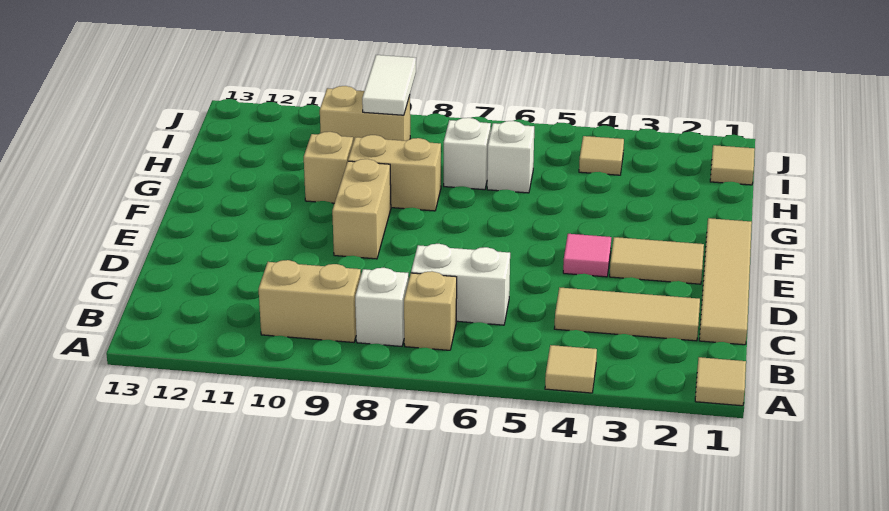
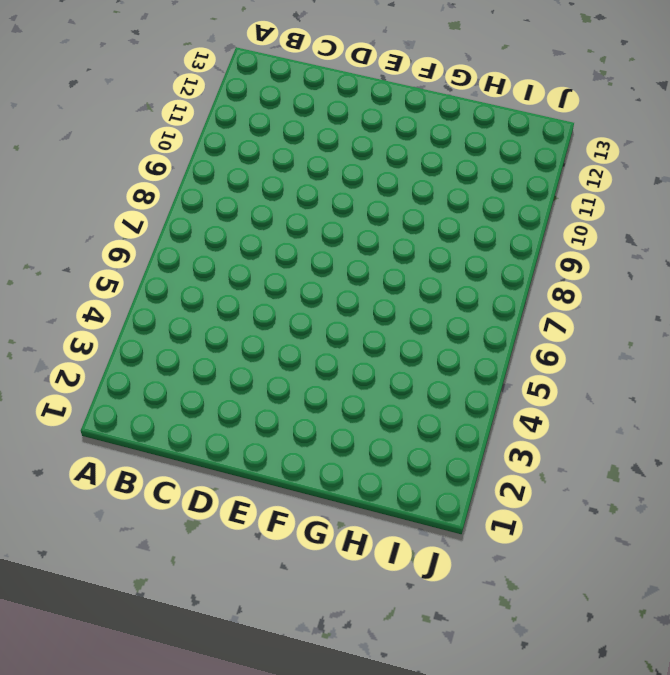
none -> tan tile A1 level 1
none -> tan tile A4 level 1
none -> tan brick B7 level 1

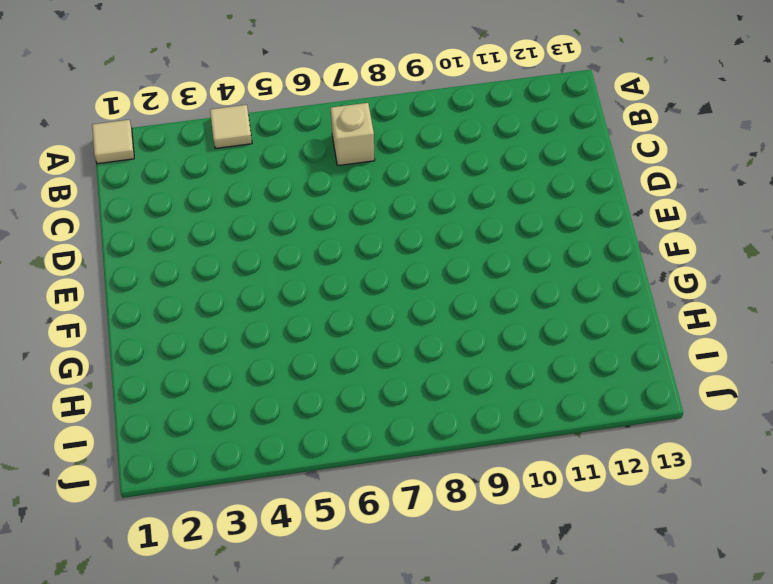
none -> white brick B8 level 1
none -> tan brick B9:B10 level 1
none -> tan tile C1:F1 level 1

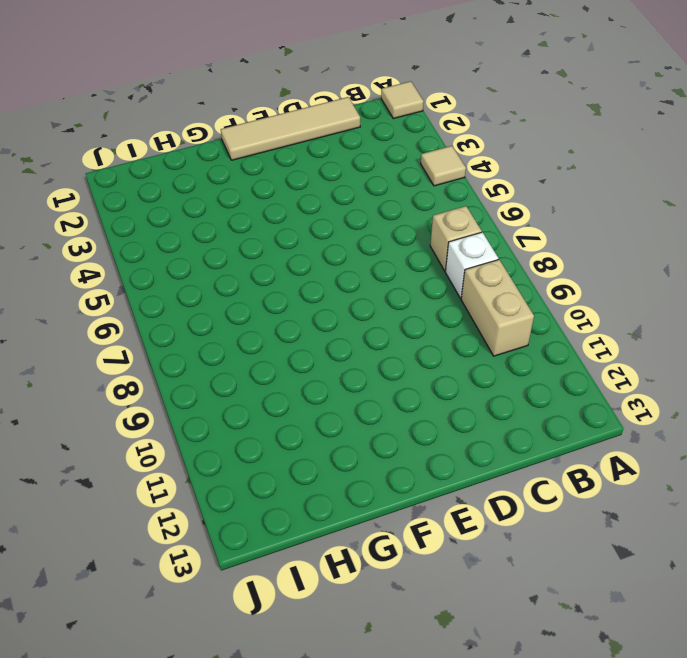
none -> tan tile C2:C4 level 1
none -> white brick C6:C7 level 1
none -> tan tile E2:E3 level 1

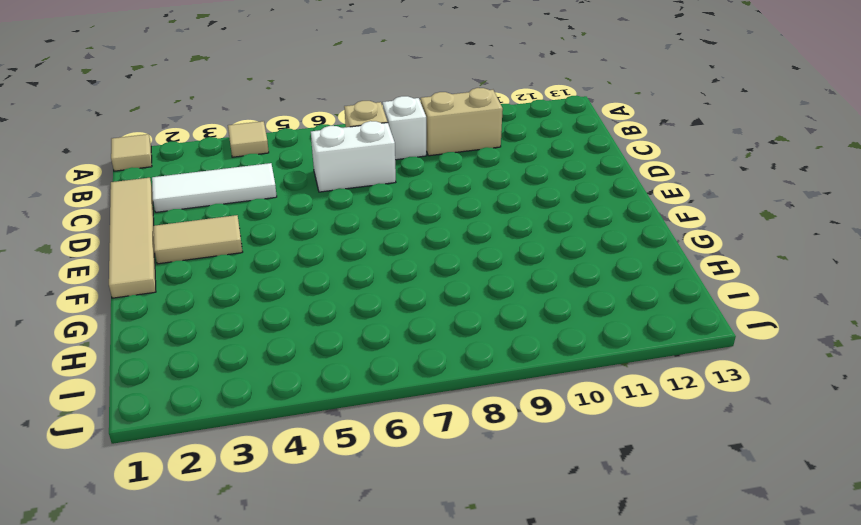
white tile C2:C4 level 1 -> tan tile C2:C4 level 1
none -> pink tile E4 level 1
none -> tan brick E9:F9 level 1
none -> tan brick G8:G9 level 1

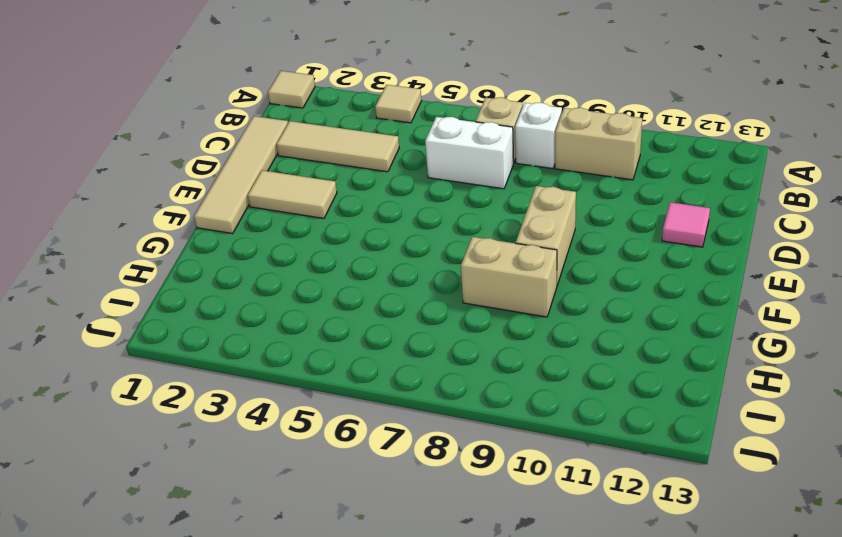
pink tile D12 level 1 -> pink tile E4 level 1
none -> tan brick G10 level 1
none -> white brick H6 level 1
none -> white brick H7 level 1

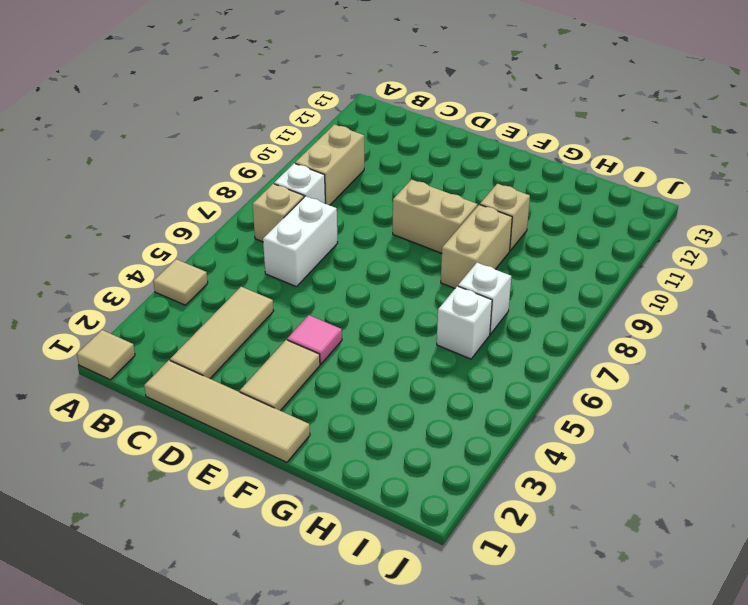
none -> tan tile I1 level 1
none -> tan tile I4 level 1
none -> tan brick I9:I10 level 1

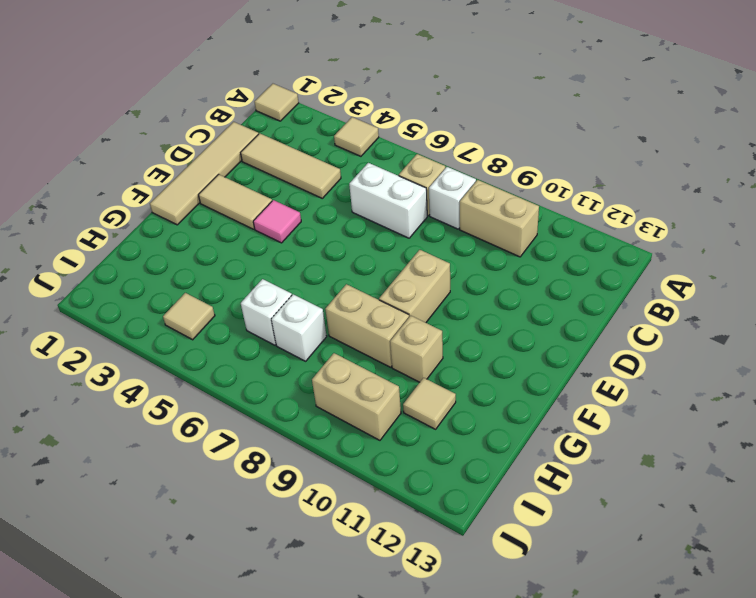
tan tile H11 level 1 -> tan tile I1 level 1
none -> white tile I9:J9 level 2

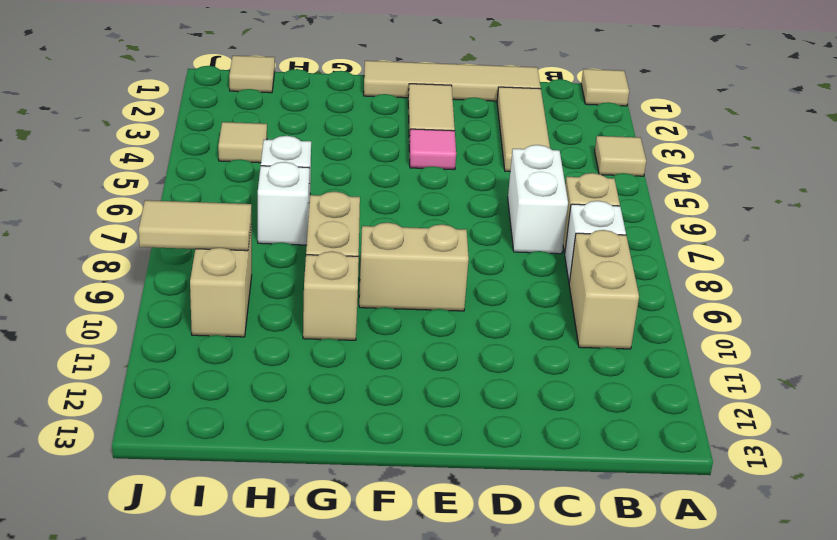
tan tile I9:J9 level 2 -> white tile I9:J9 level 2

